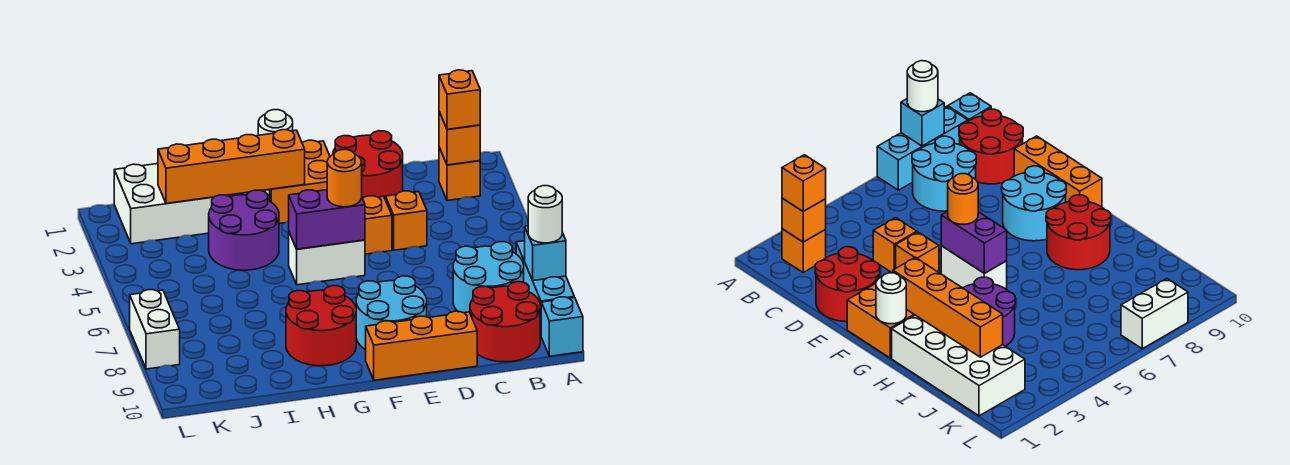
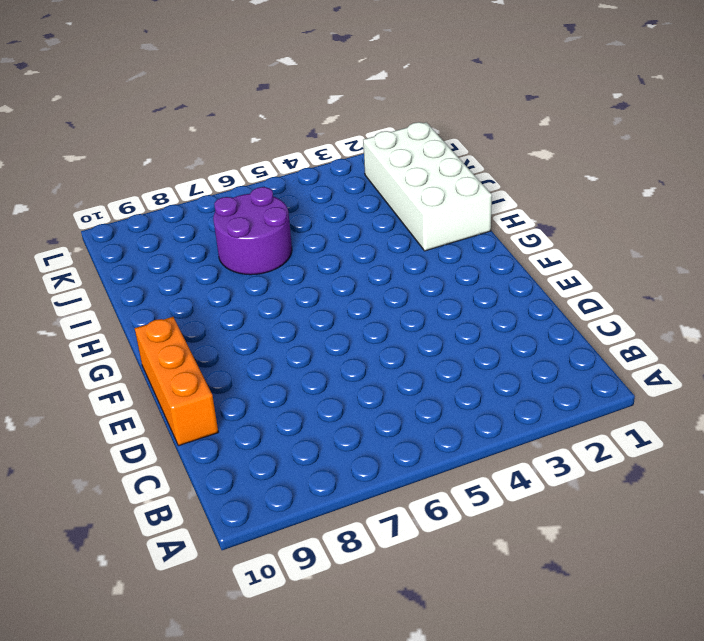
purple round brick I6:J7 level 1 -> purple round brick H3:I4 level 1
none -> cyan brick A7:A9 level 1
none -> cyan brick A10 level 1
none -> orange brick B2 level 1

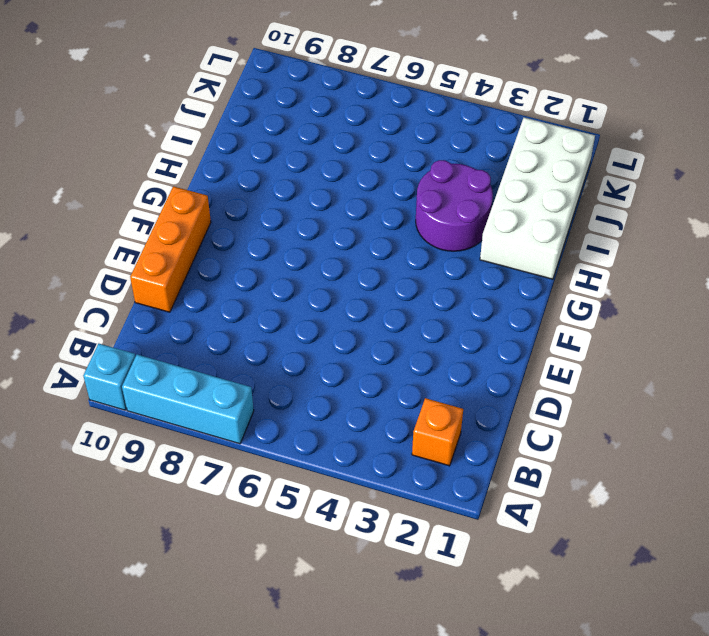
none -> cyan round brick B7:C8 level 1
none -> red round brick B9:C10 level 1
none -> red round brick D1:E2 level 1

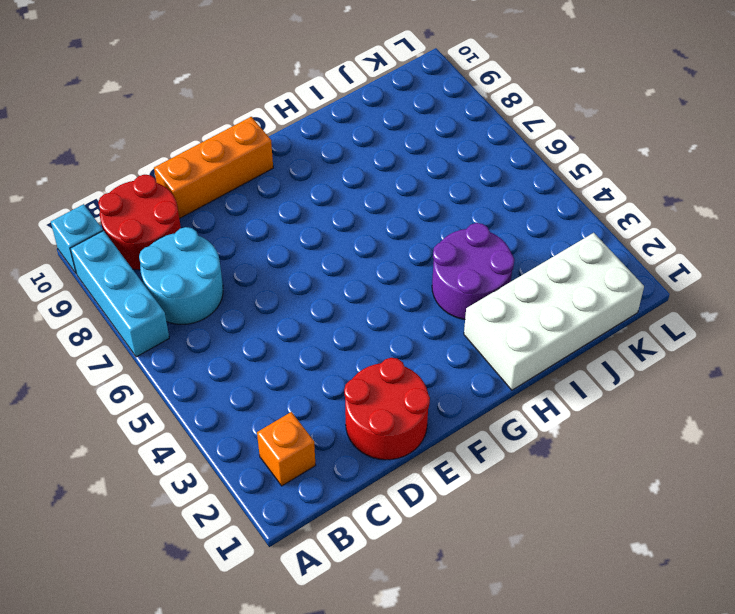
none -> orange brick D4 level 1
none -> orange brick E4 level 1
none -> cyan round brick E8:F9 level 1

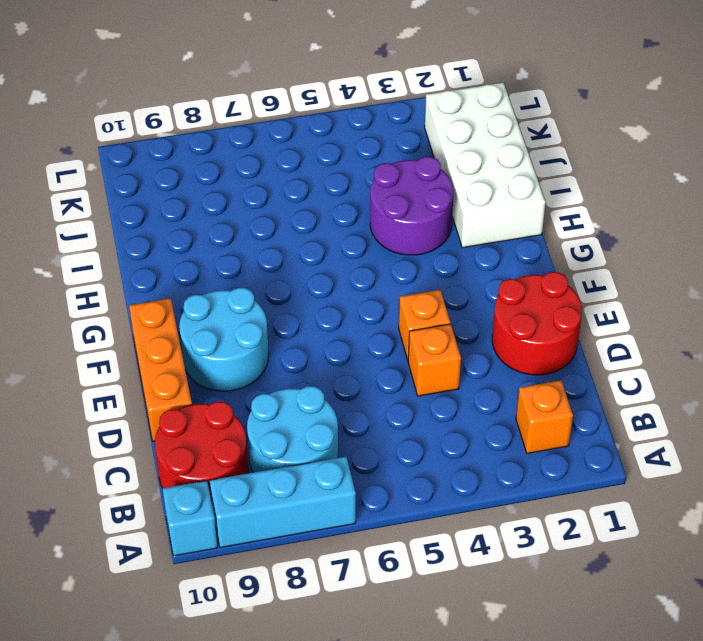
none -> orange brick F1:G2 level 1
none -> white brick F5:G5 level 1
none -> red round brick G8:H9 level 1

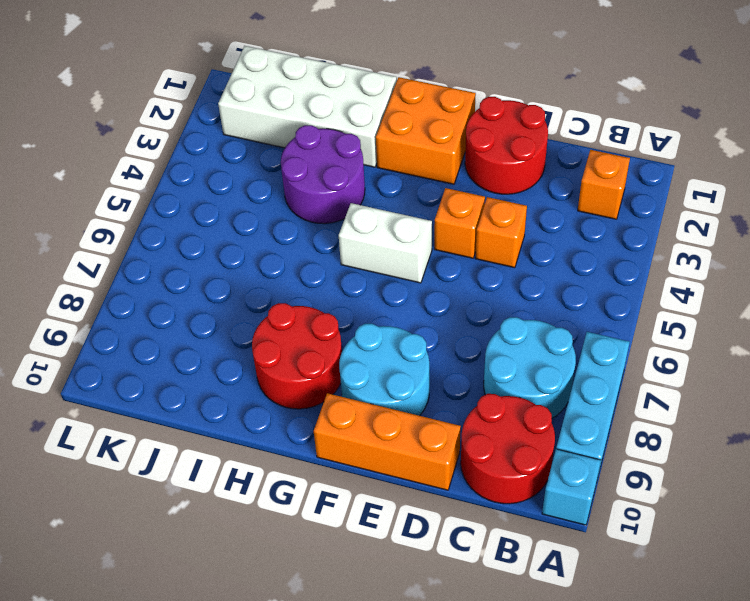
none -> white brick L7:L8 level 1
none -> cyan brick A8 level 2
none -> orange brick B2 level 2

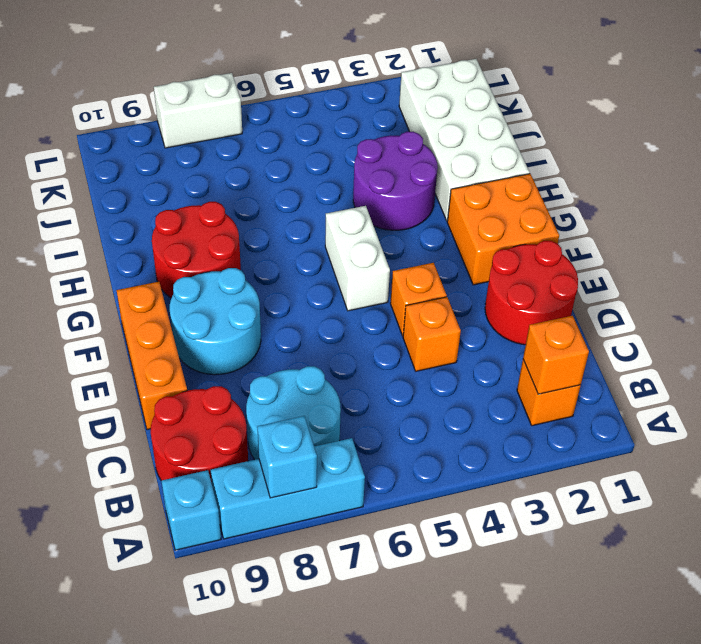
none -> purple brick F5:G5 level 2
none -> white round brick G1 level 2
none -> orange brick G2:J2 level 2

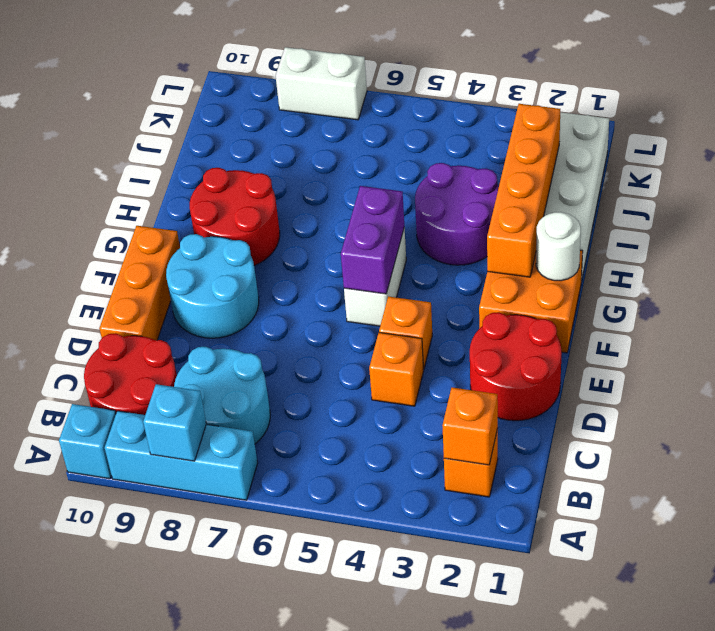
none -> white round brick A8 level 3
none -> orange brick B2 level 3
none -> orange round brick F5 level 3

